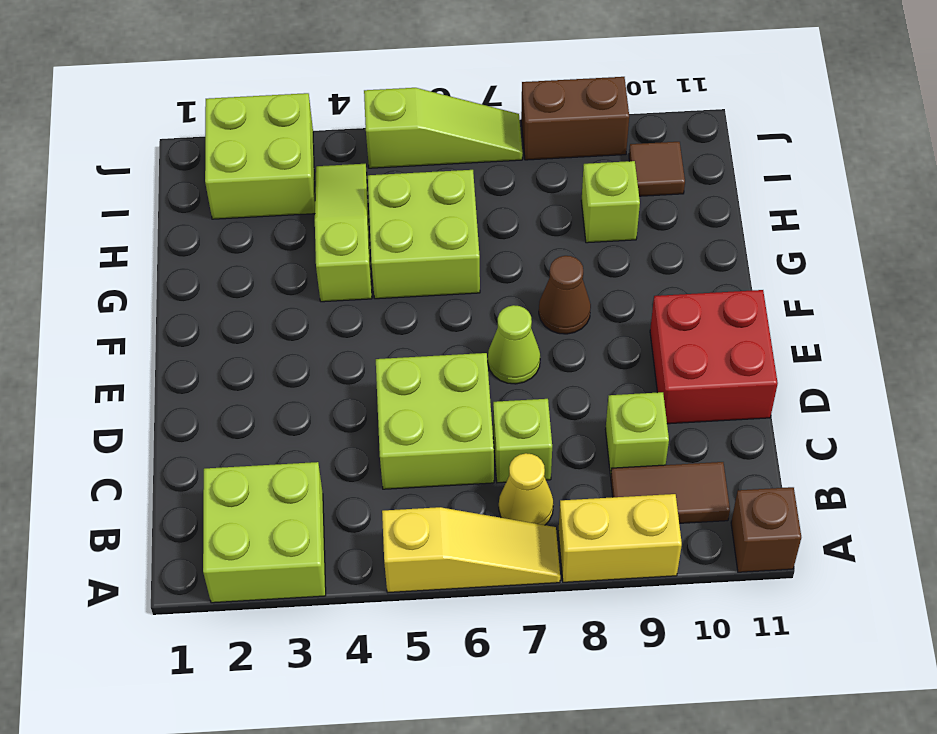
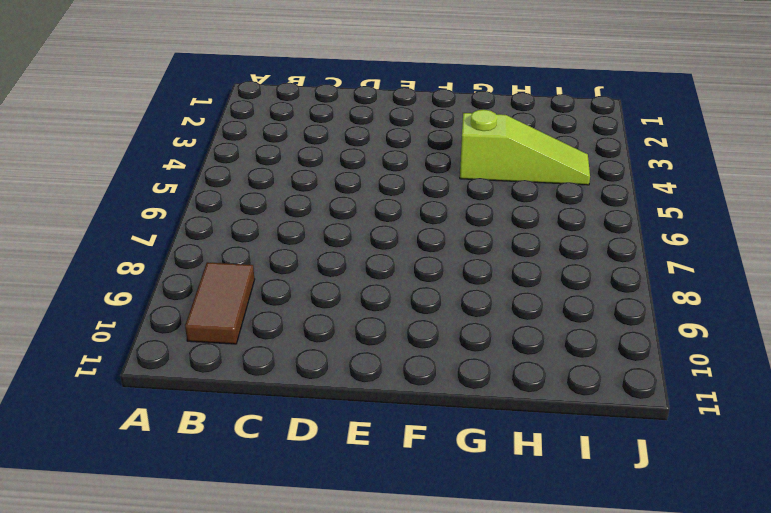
none -> lime brick A2:B3 level 1
none -> yellow slope A5:A7 level 1 top 5
none -> yellow brick A8:A9 level 1

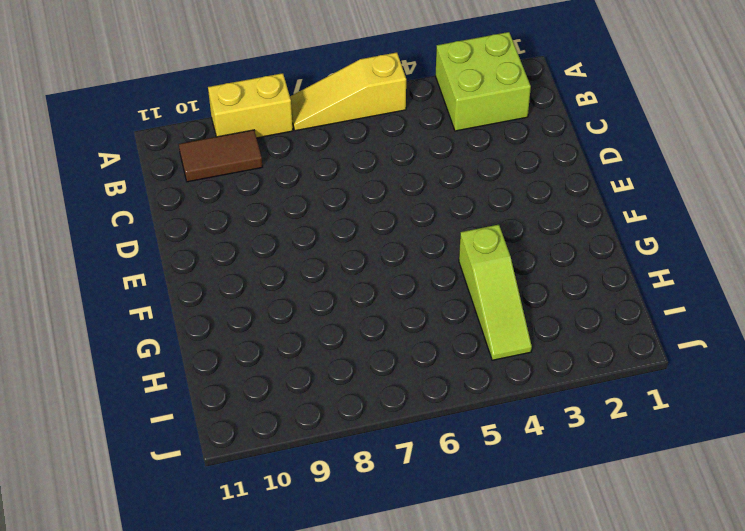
none -> brown brick A11 level 1
none -> yellow cone B7 level 1
none -> lime brick C5:D6 level 1

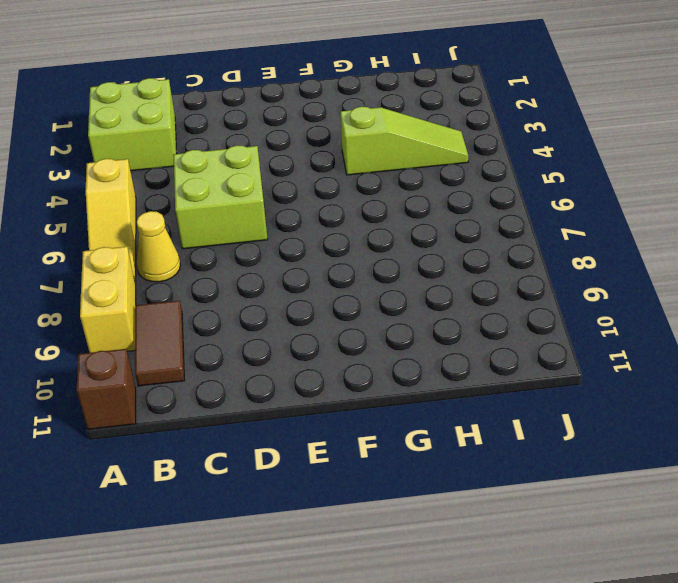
none -> lime brick C7 level 1
none -> lime brick C9 level 1
none -> red brick D10:E11 level 1

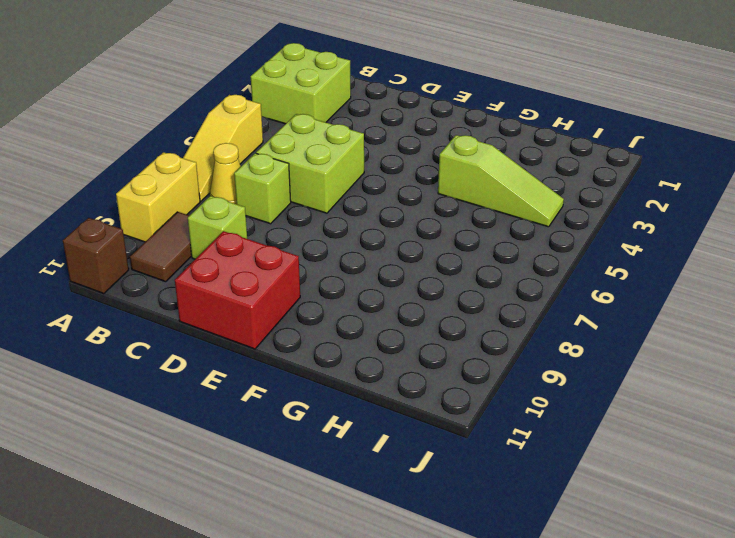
none -> lime cone E7 level 1
none -> brown cone F8 level 1
none -> lime brick G5:H6 level 1

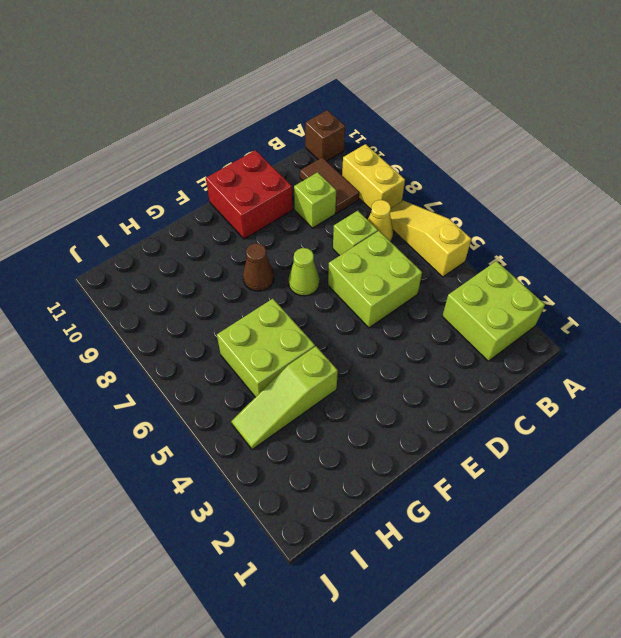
none -> lime brick H9 level 1
none -> lime brick I2:J3 level 1
none -> brown tile I10 level 1

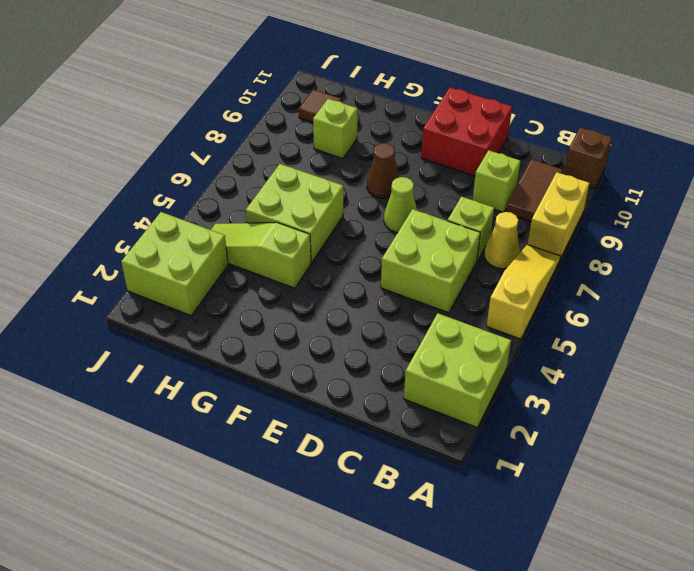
none -> lime slope J5:J7 level 1 top 5
none -> brown brick J8:J9 level 1

